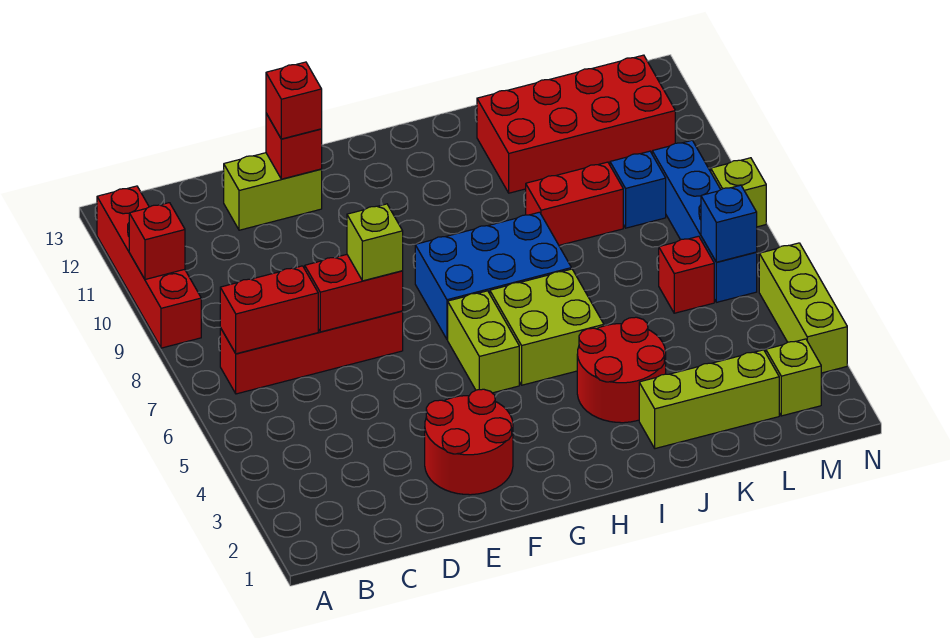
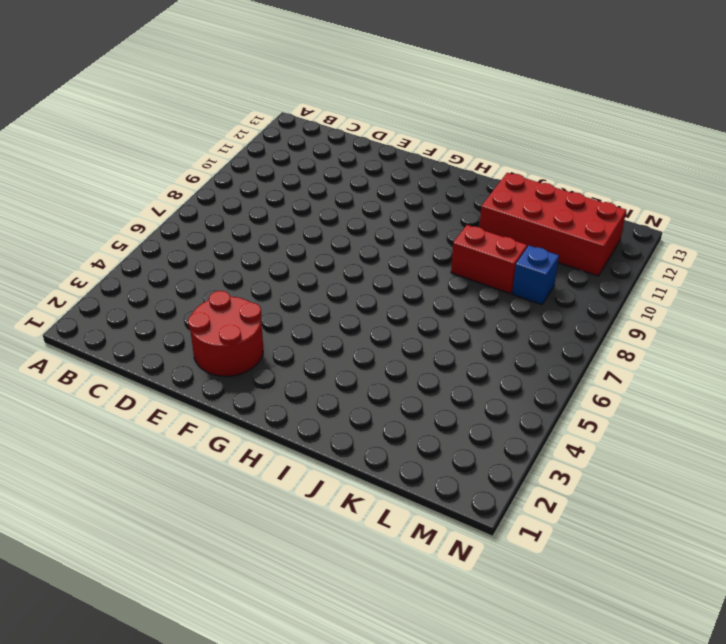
none -> red brick A9:A12 level 1
none -> red brick B7:E7 level 1
none -> lime brick D12:E12 level 1

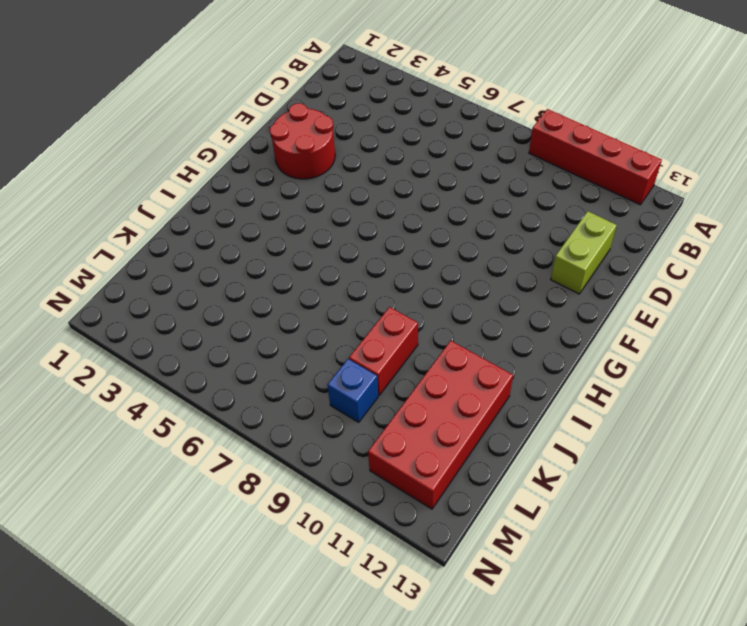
none -> red brick B7:E7 level 1
none -> lime brick G5:G6 level 1
none -> blue brick G7:I8 level 1

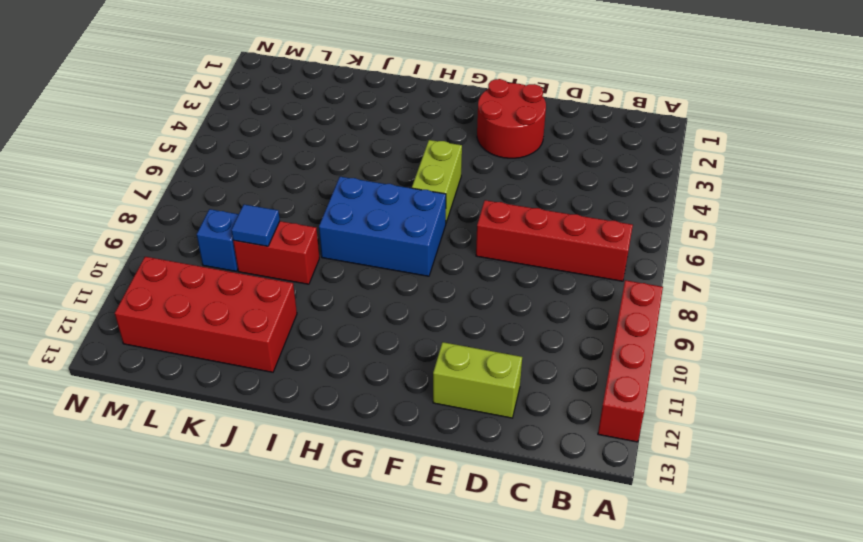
blue tile K9 level 2 -> none
none -> lime brick H5:I6 level 1
none -> red round brick I3:J4 level 1
none -> lime brick J2:L2 level 1

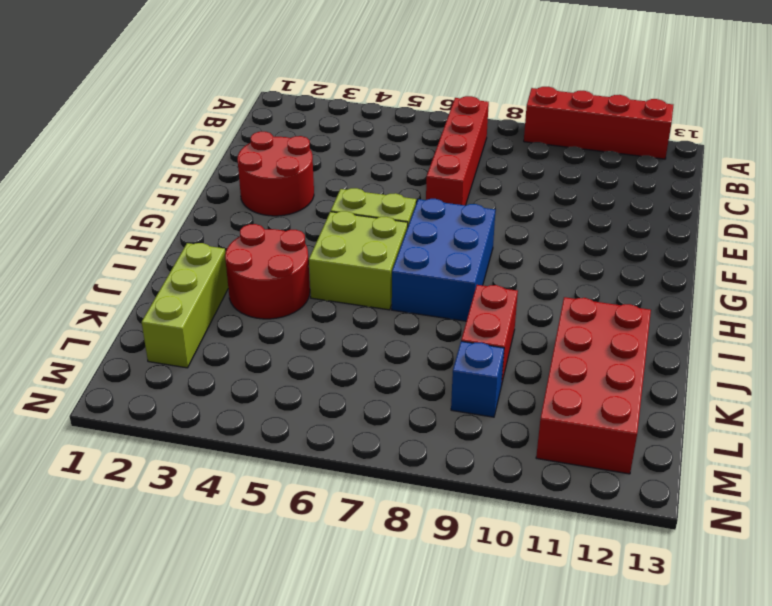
none -> lime brick D12:E12 level 1
none -> red brick L6 level 1
none -> lime brick M2 level 1

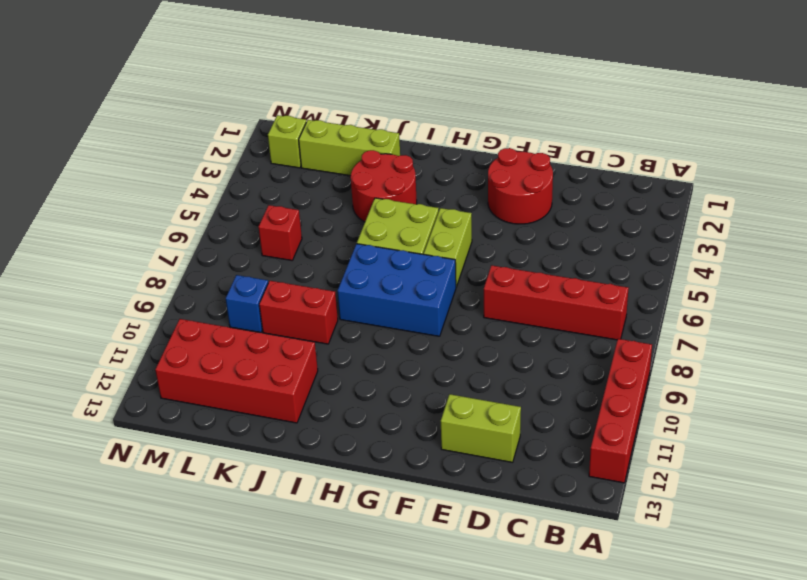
none -> blue brick M6:M9 level 1
none -> lime brick N3:N5 level 1
none -> lime brick N8 level 1

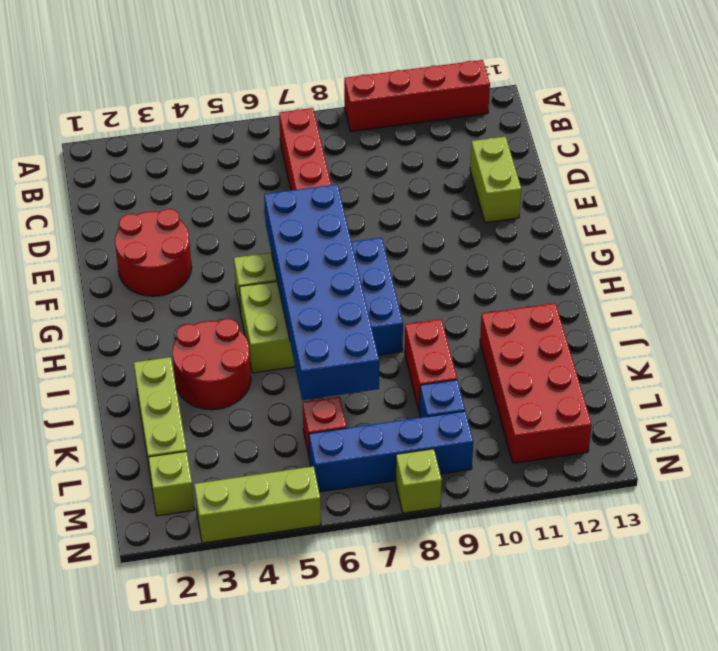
blue brick F6:K7 level 2 -> none
none -> red brick A10 level 2
none -> red brick B7:C7 level 2
none -> red brick D7:E7 level 2

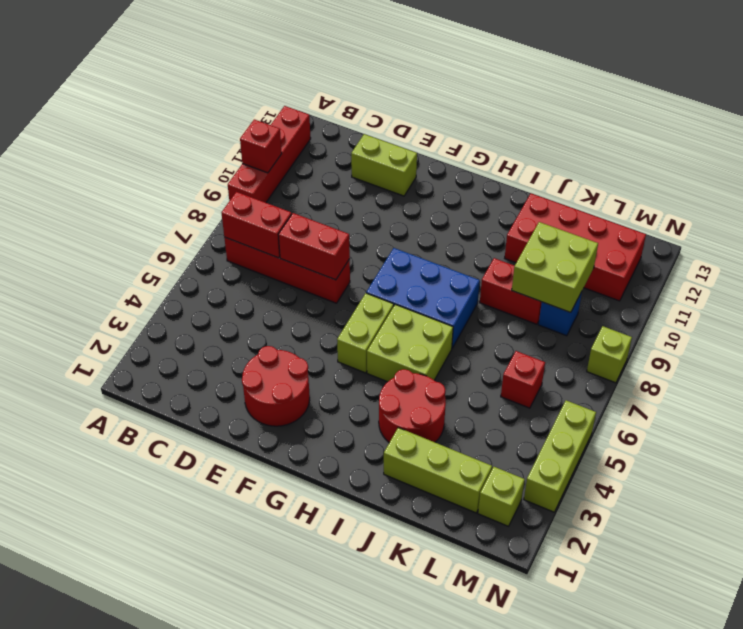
lime brick K9:L10 level 2 -> none
none -> blue brick M6:M9 level 1
none -> red brick E12 level 2
none -> blue brick M6 level 2

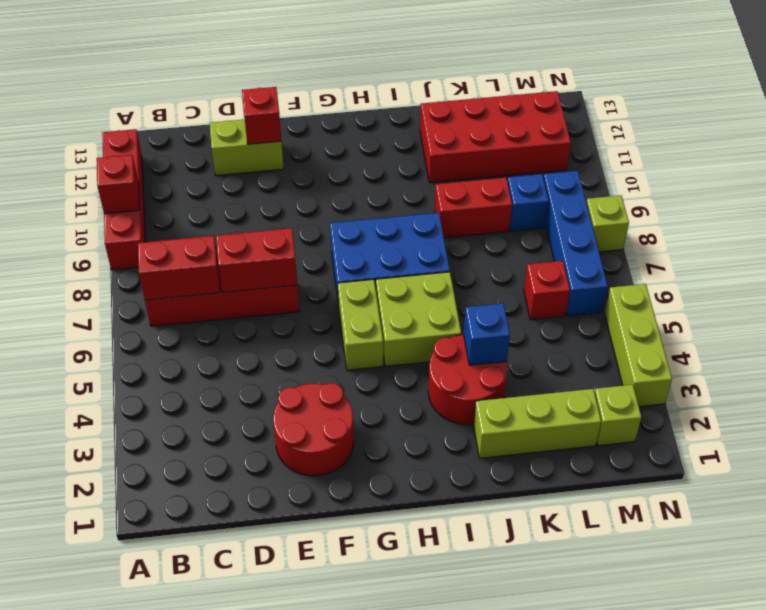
blue brick J4 level 2 -> blue brick M6 level 2
none -> lime brick E7 level 3
none -> red brick E12 level 3

